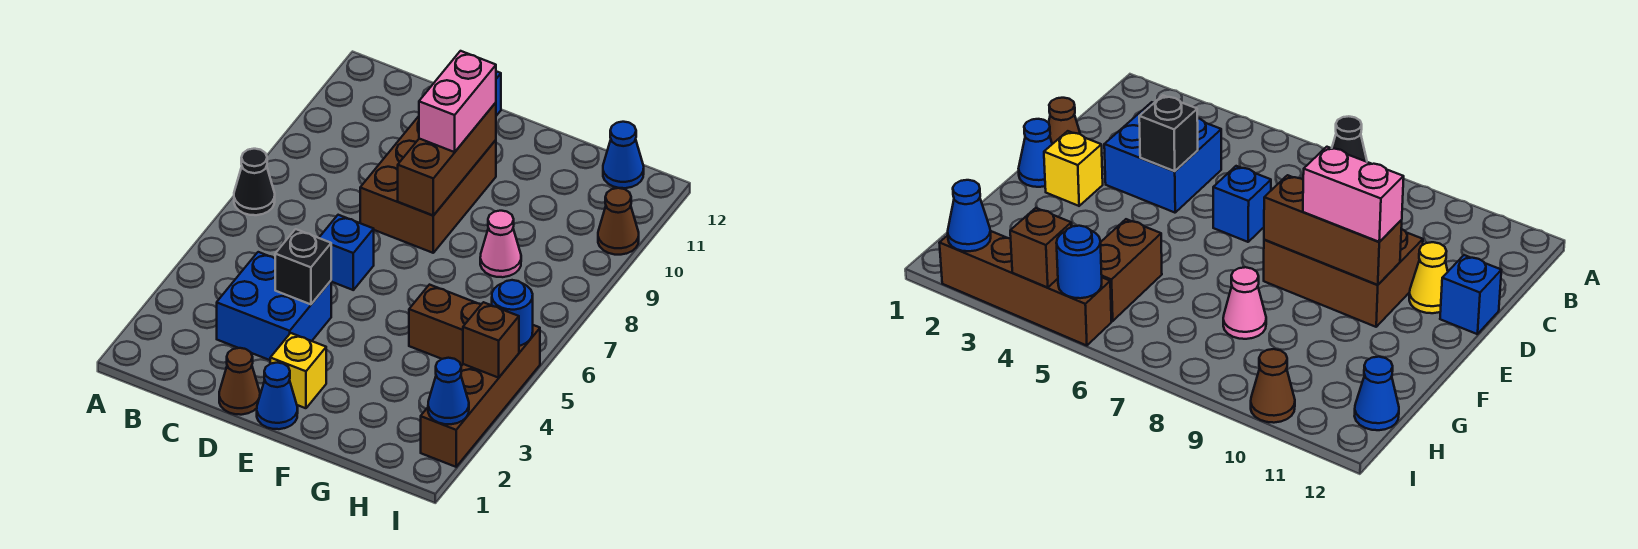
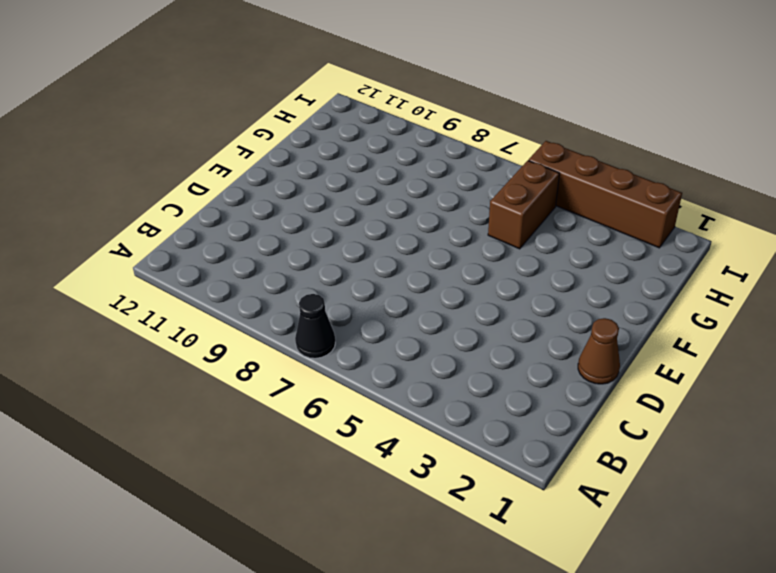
none -> blue brick C3:D4 level 1
none -> blue brick D6 level 1
none -> brown brick D8:E10 level 1

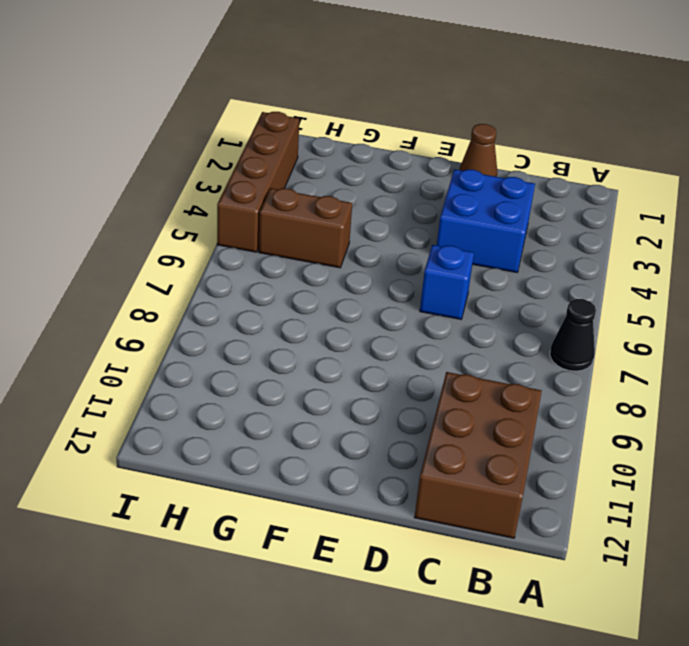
brown brick B10:C12 level 1 -> brown brick D8:E10 level 1
none -> yellow cone D11 level 1
none -> blue brick D12 level 1
none -> blue cone E1 level 1

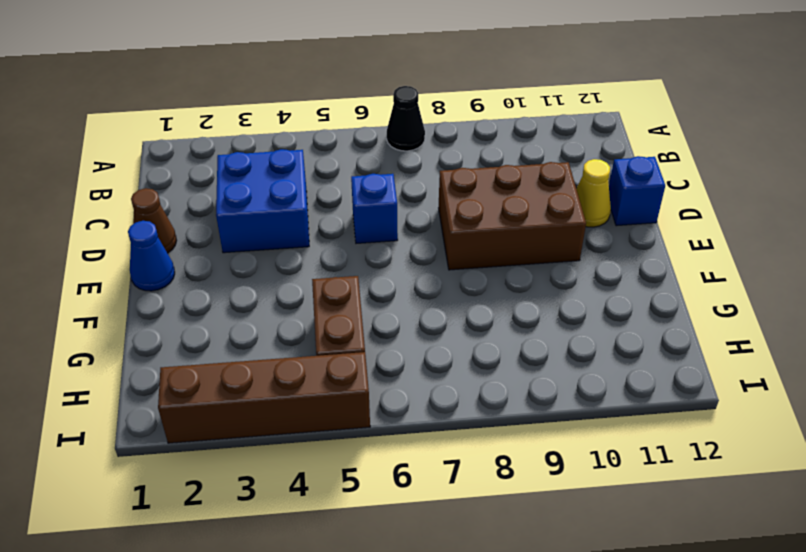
none -> yellow brick E2 level 1
none -> pink cone G8 level 1
none -> blue cone H12 level 1

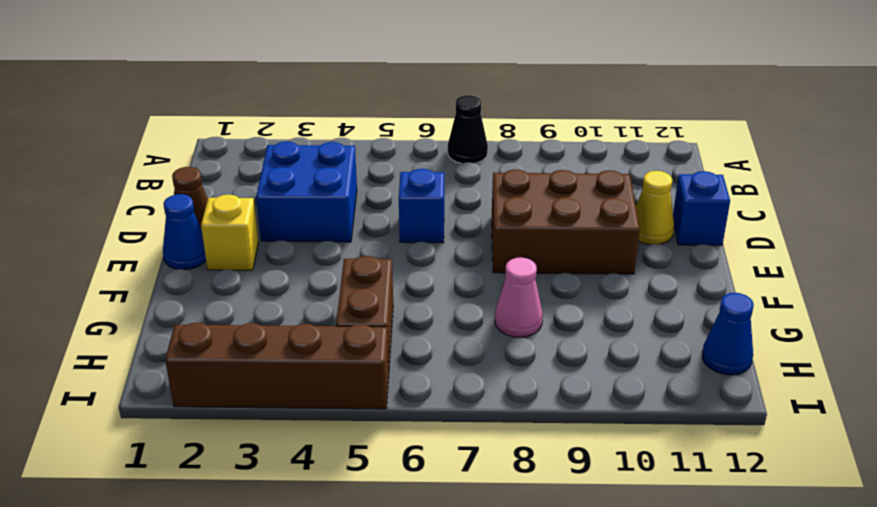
none -> brown cone I10 level 1
none -> black brick D4 level 2
none -> brown brick E8:E10 level 2

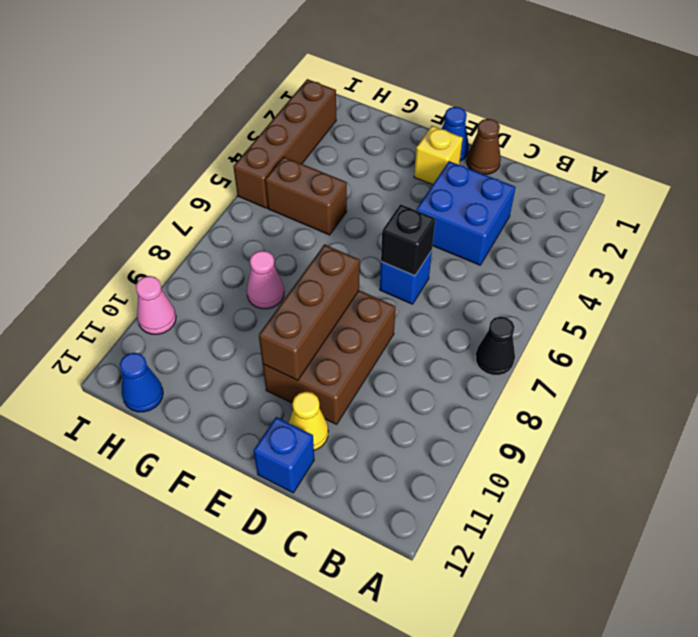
black brick D6 level 2 -> black brick D4 level 2
pink cone I10 level 1 -> brown cone I10 level 1
none -> blue cone I2 level 2
none -> brown brick I4 level 2
none -> blue round brick I5 level 2

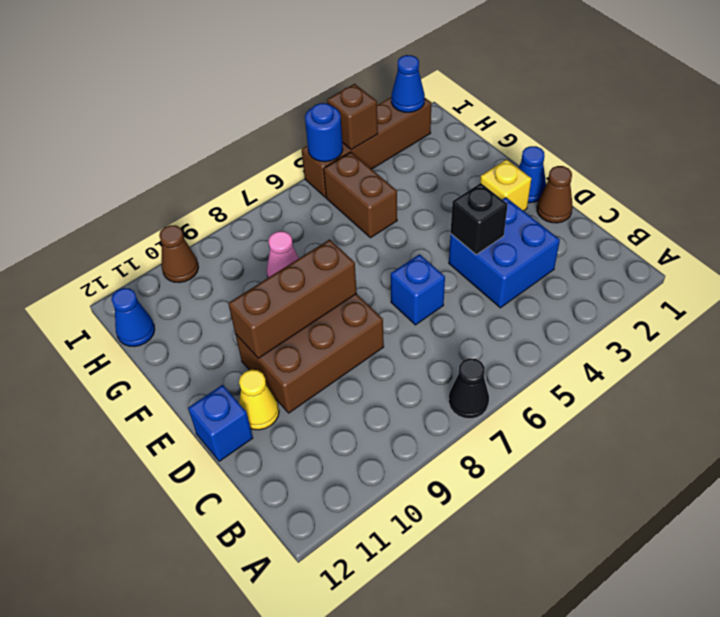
none -> pink brick E9:E10 level 3

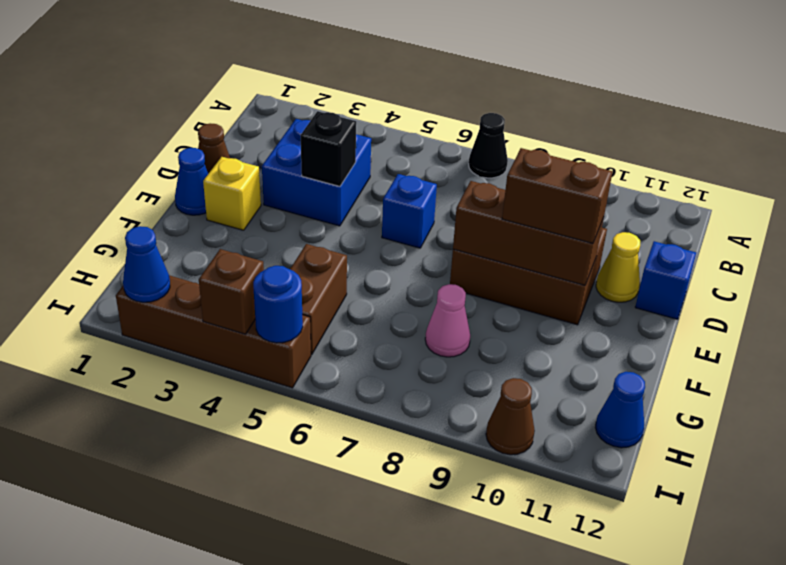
brown brick E9:E10 level 3 -> pink brick E9:E10 level 3

